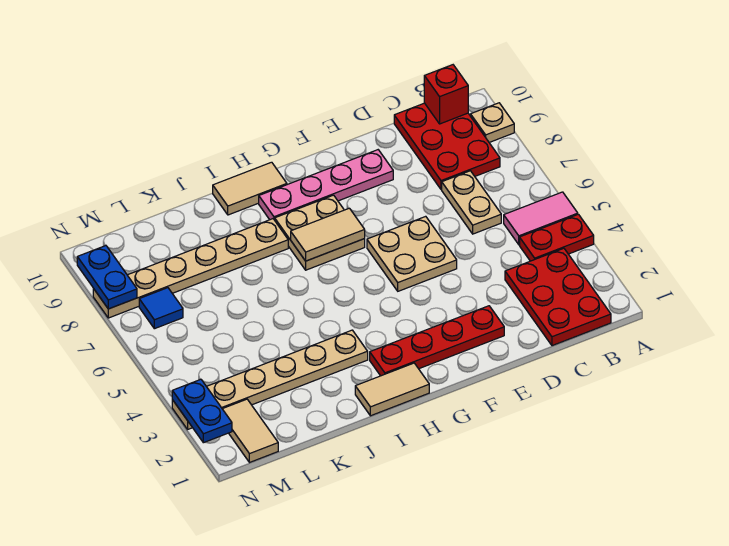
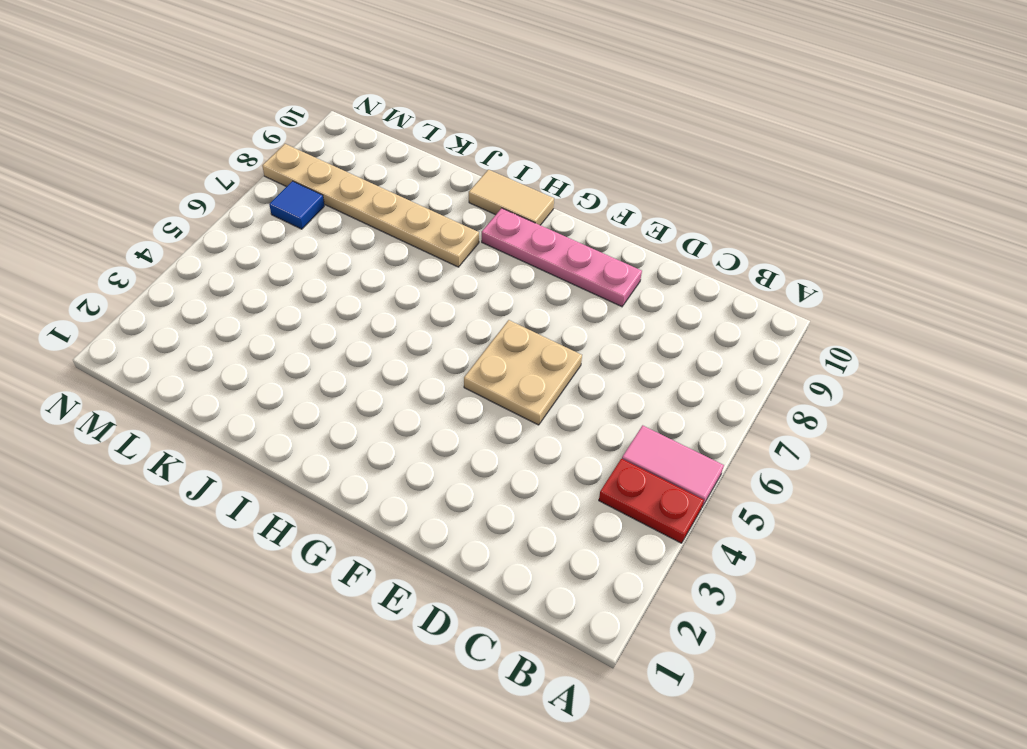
none -> tan plate A9 level 1
none -> red plate B1:C3 level 1
none -> red plate B8:C10 level 1

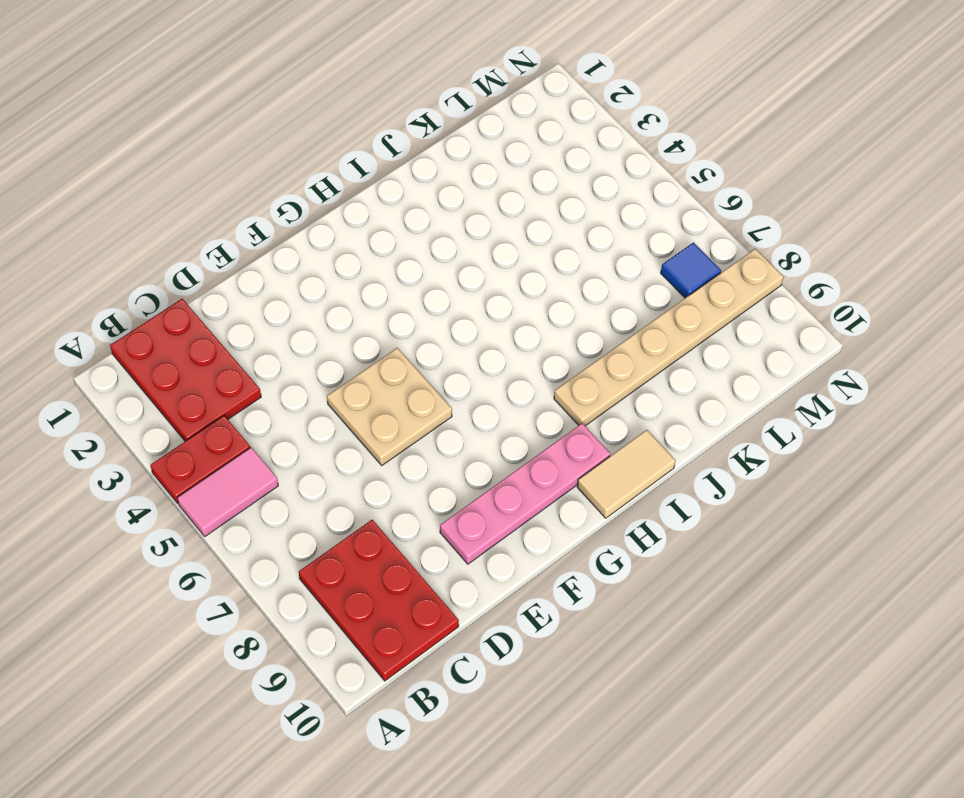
none -> tan plate A9 level 1
none -> tan plate C6:C7 level 1
none -> red plate E2:H2 level 1

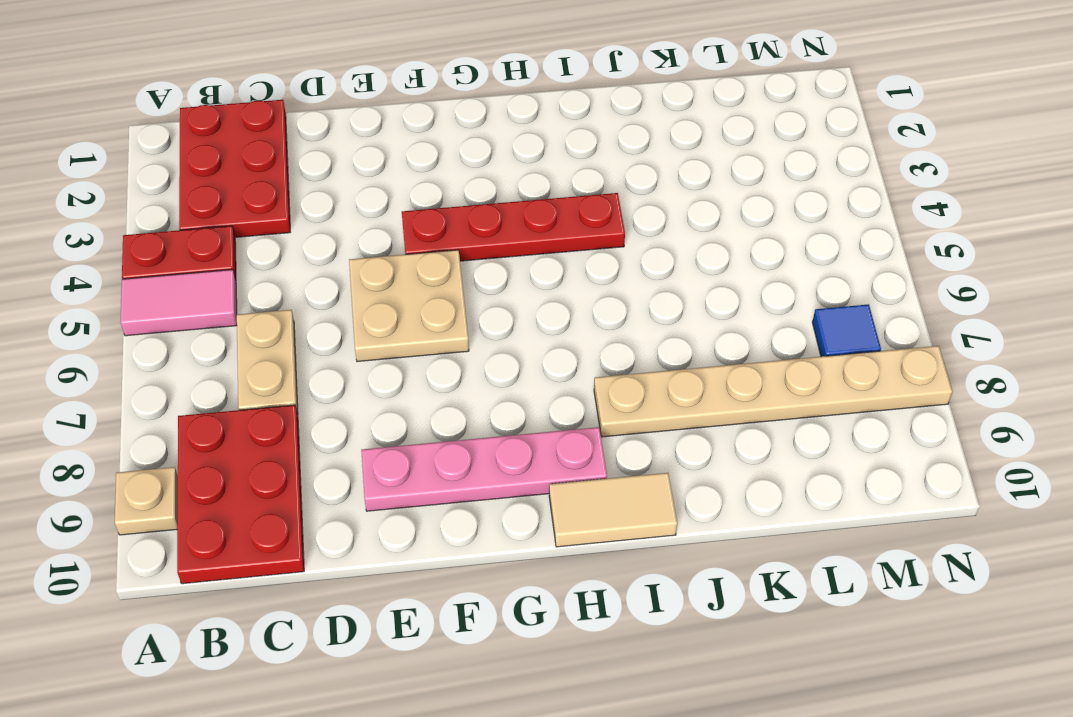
red plate F4:I4 level 1 -> red plate E2:H2 level 1
none -> tan plate G7:H8 level 1
none -> tan tile H1:I1 level 1
none -> tan plate I3:N3 level 1

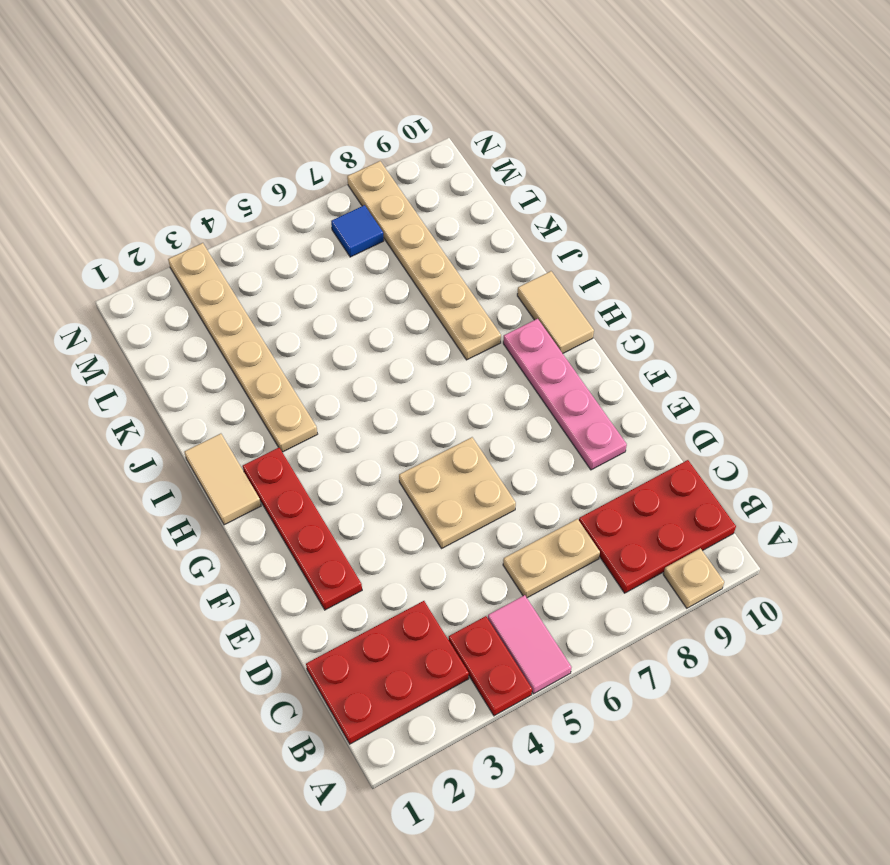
none -> tan plate G7:H8 level 1
none -> tan tile M1:M2 level 1
none -> red brick B10 level 2

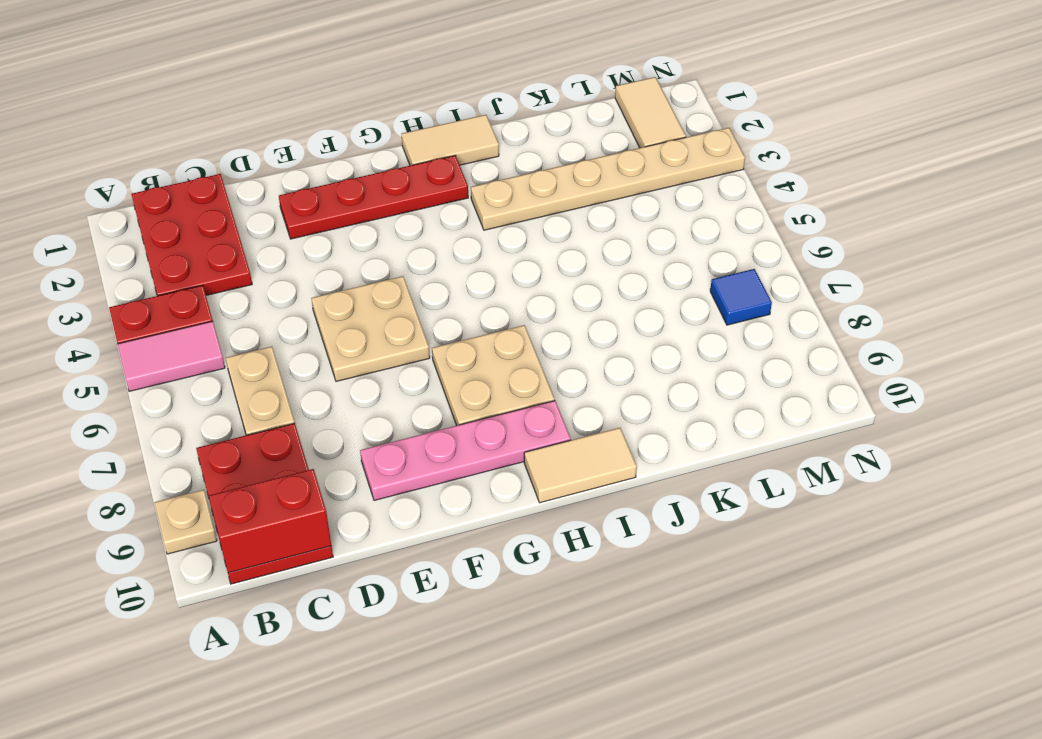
red brick B10:C10 level 2 -> red brick B10 level 2
none -> tan plate I8:N8 level 1
none -> tan tile G7:H7 level 2
none -> blue plate N2:N3 level 2

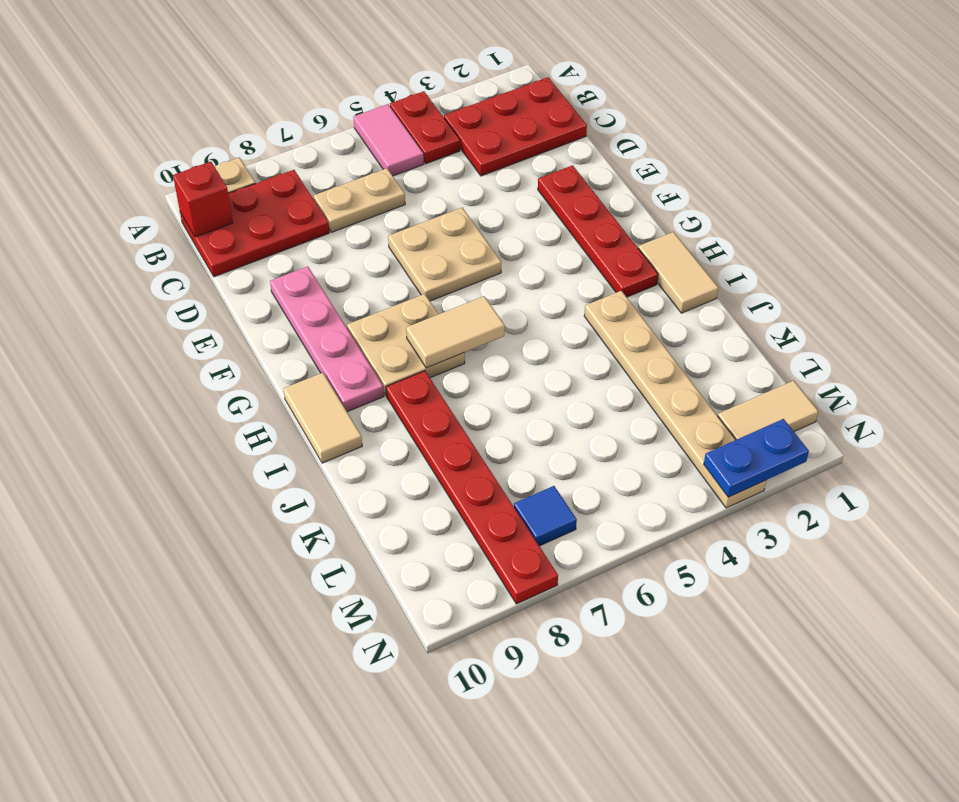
tan tile H6:H7 level 2 -> tan tile G7:H7 level 2
red plate I8:N8 level 1 -> tan plate I8:N8 level 1
none -> blue plate N8:N9 level 2

